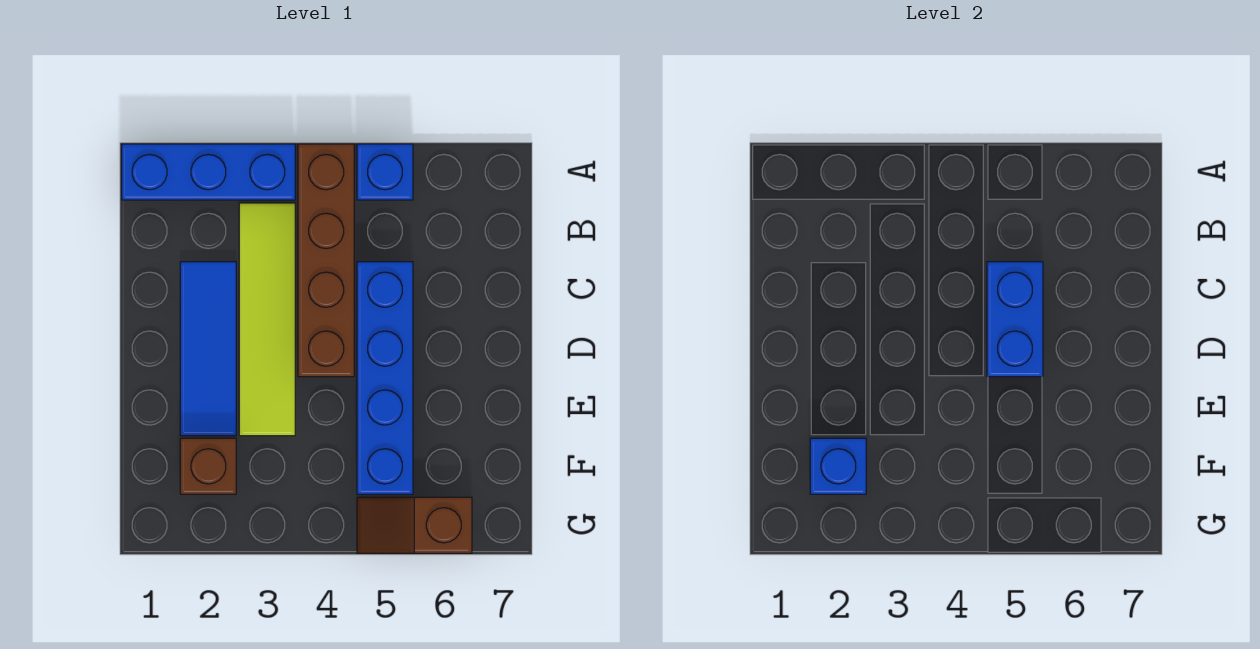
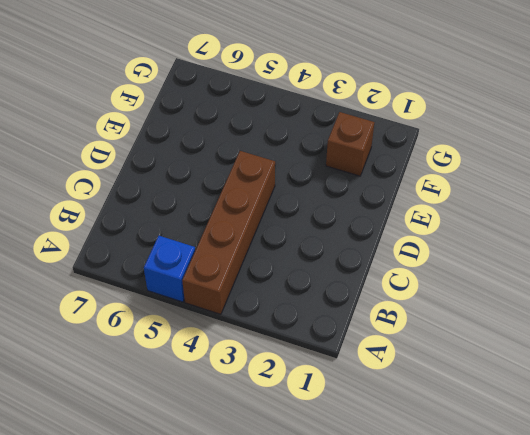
none -> blue brick A1:A3 level 1
none -> lime tile B3:E3 level 1

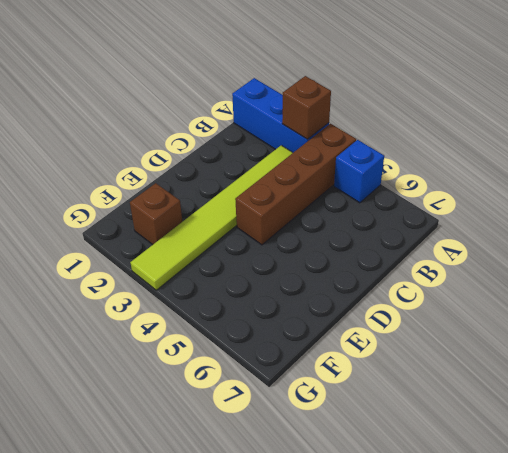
brown brick A3 level 2 -> none
lime tile B3:G3 level 1 -> lime tile B3:E3 level 1
none -> blue tile C2:E2 level 1
none -> blue brick C5:F5 level 1

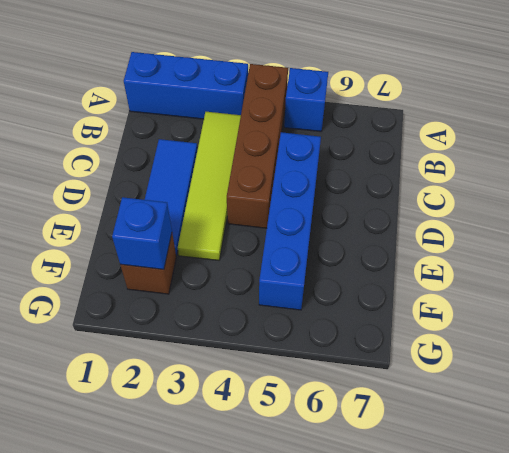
none -> brown slope G5:G6 level 1 top 6
none -> blue brick C5:D5 level 2

